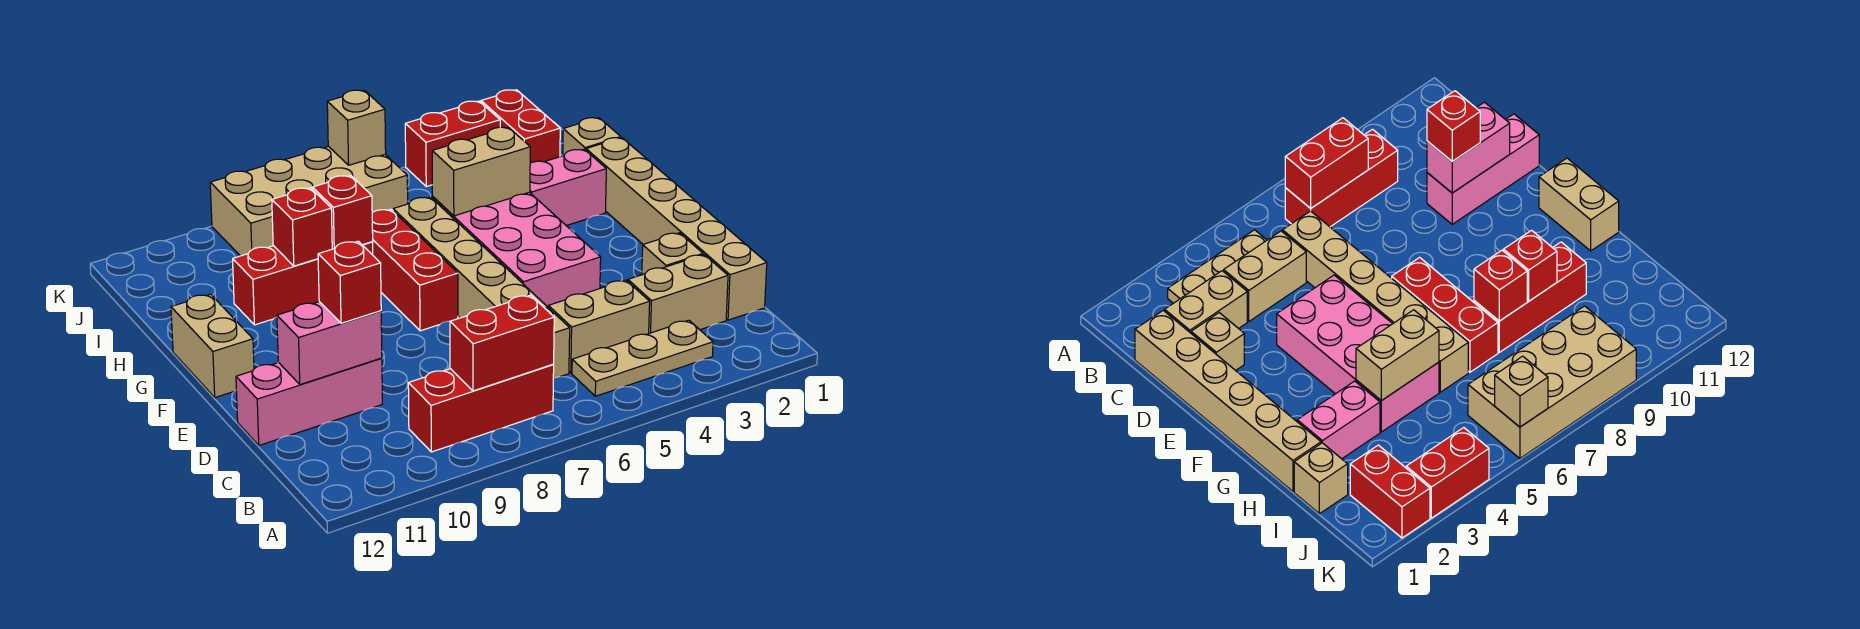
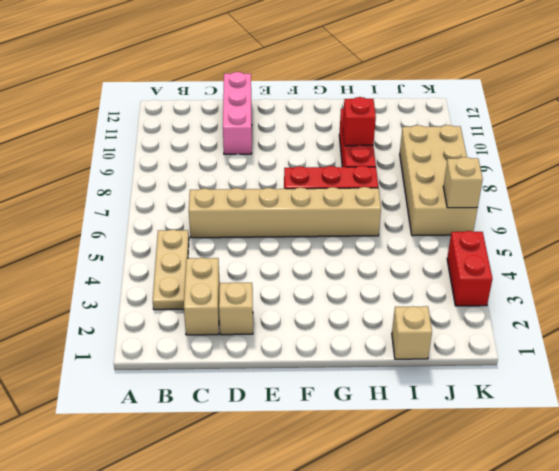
none -> red brick B7:B9 level 1
none -> tan brick C1:H1 level 1
none -> tan brick C4:C5 level 1

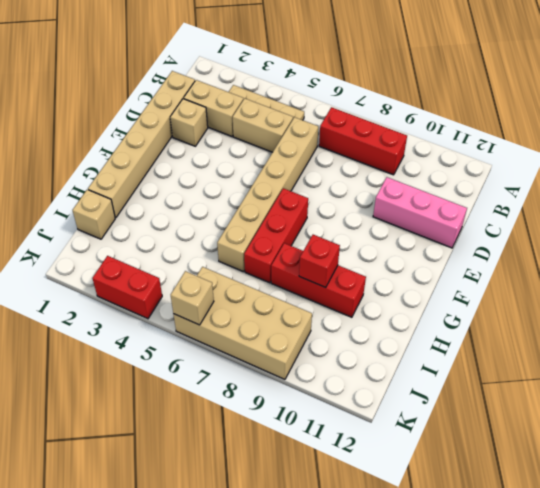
none -> pink brick E4:H5 level 1
none -> tan brick F12:G12 level 1
none -> pink brick H2:H3 level 1

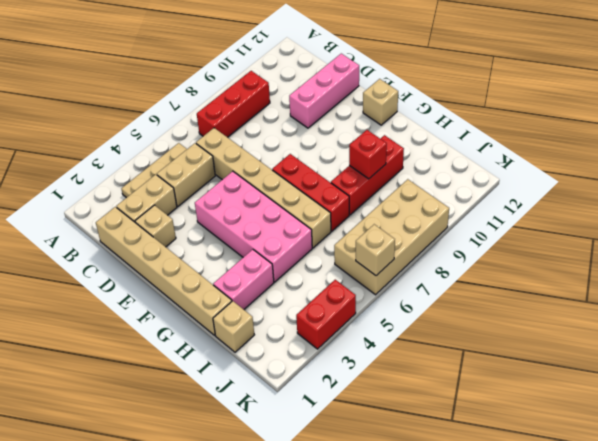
tan brick F12 level 1 -> tan brick F12:G12 level 1
none -> red brick J2:K2 level 1
none -> red brick B7:B8 level 2
none -> pink brick D10:D11 level 2

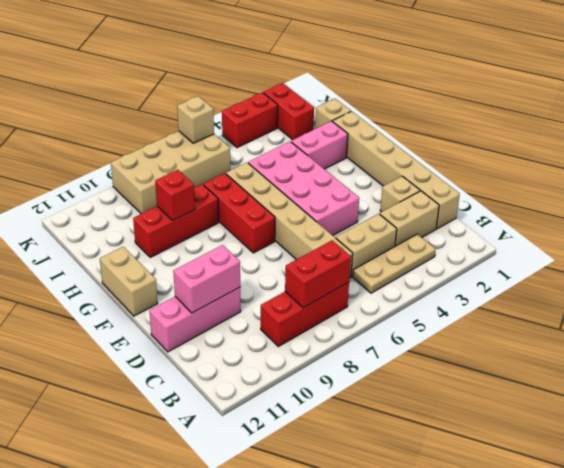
none -> tan brick H4:H5 level 2
none -> red brick H8 level 2
none -> red brick D10 level 3

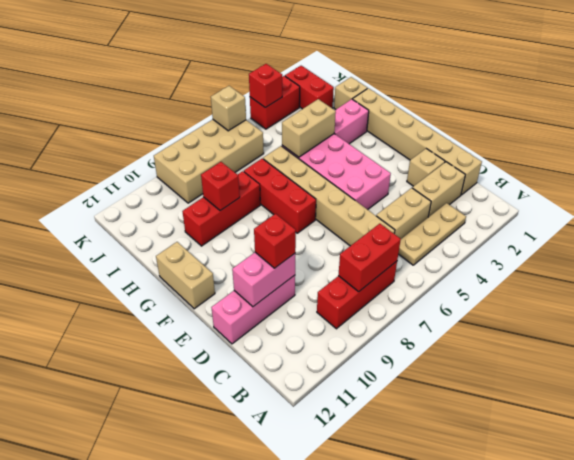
red brick K4 level 2 -> red brick H8 level 2

